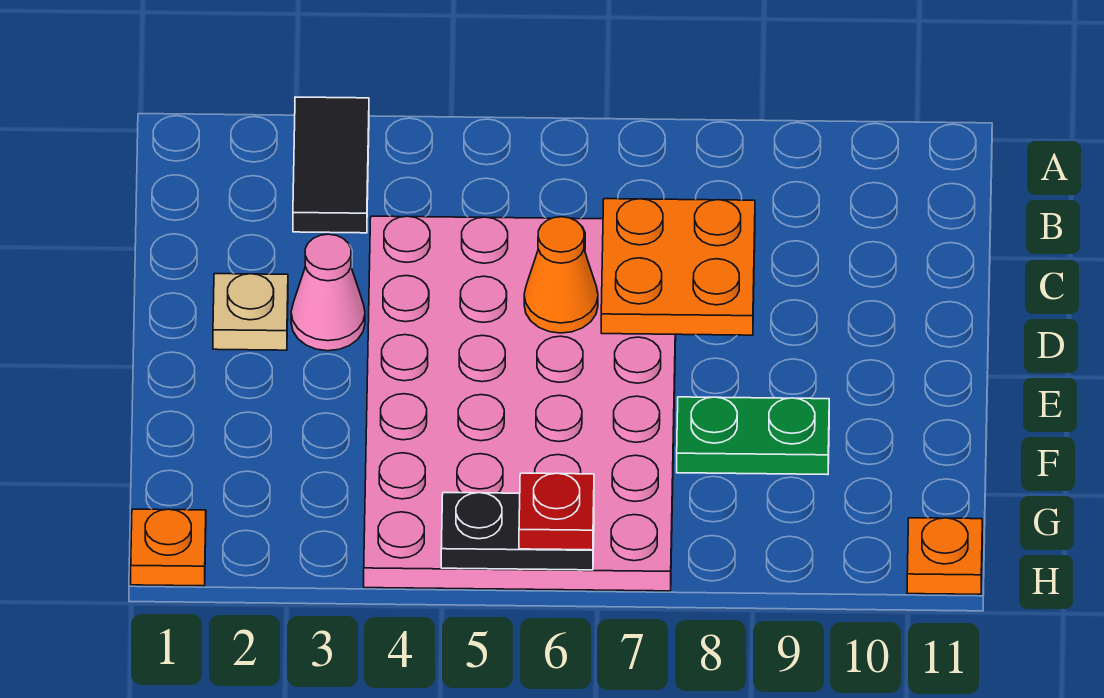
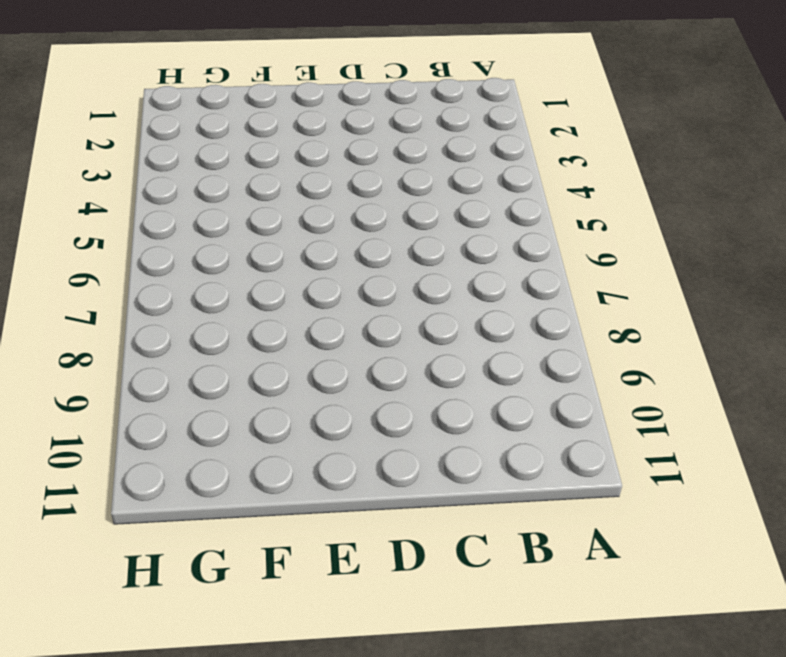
none -> black tile A3:B3 level 1
none -> pink plate C4:H7 level 1

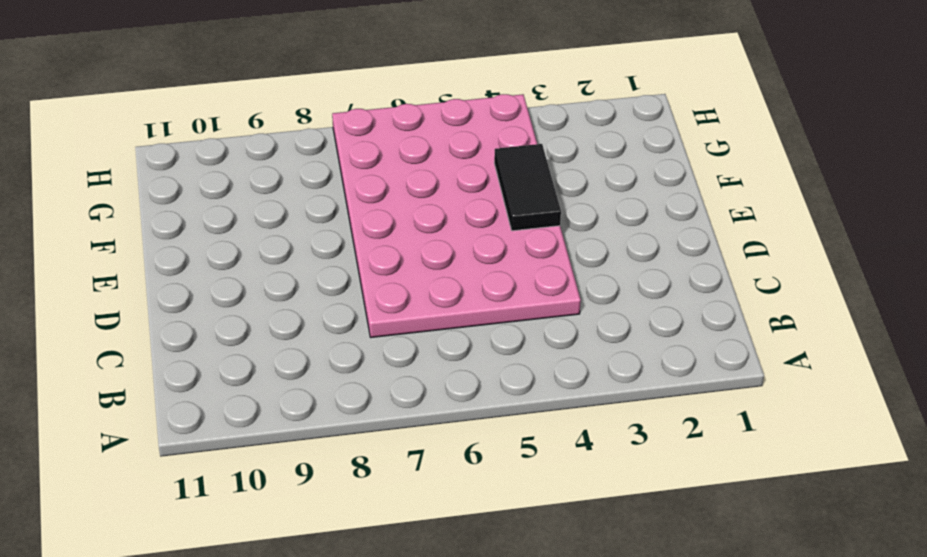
black tile E4:F4 level 2 -> black tile A3:B3 level 1
none -> tan plate D2 level 1
none -> pink cone D3 level 1

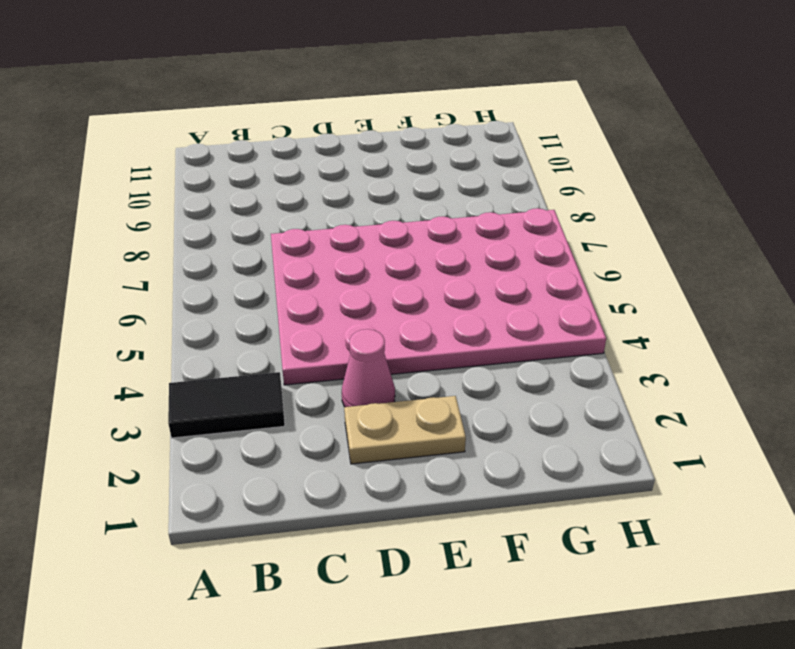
tan plate D2:E2 level 1 -> tan plate D2 level 1
none -> green plate F8:F9 level 1
none -> orange plate H1 level 1

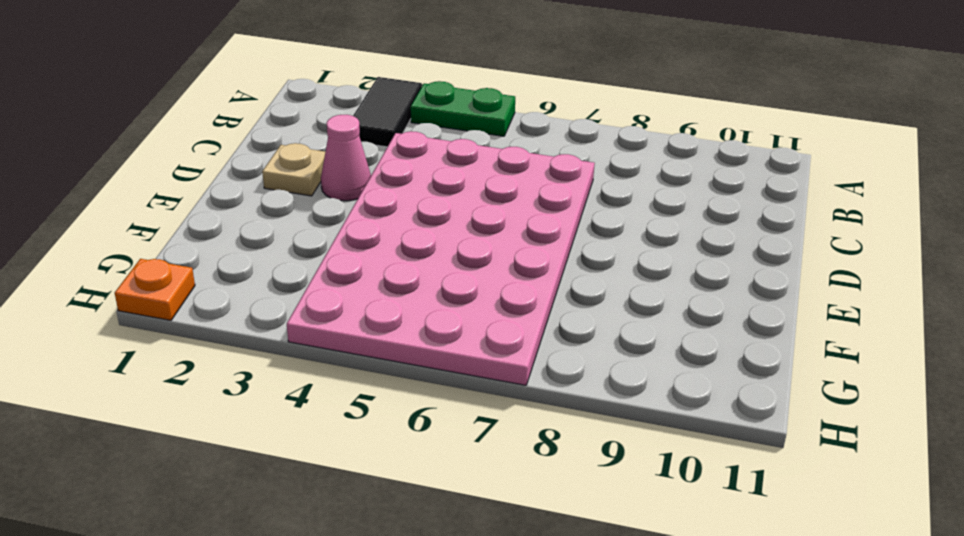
green plate A4:A5 level 1 -> green plate F8:F9 level 1
none -> orange plate H11 level 1
none -> orange plate C7:D8 level 2

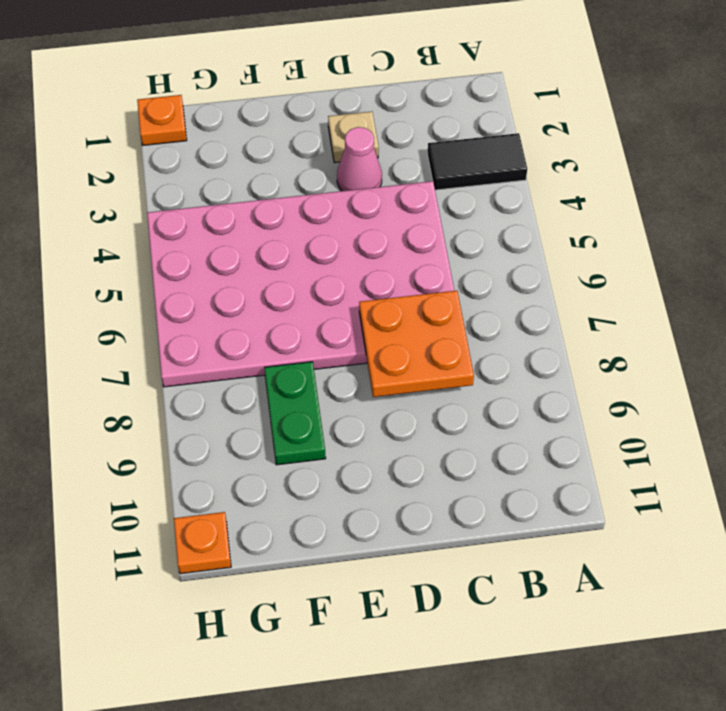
none -> orange cone D6 level 2
none -> black plate H5:H6 level 2

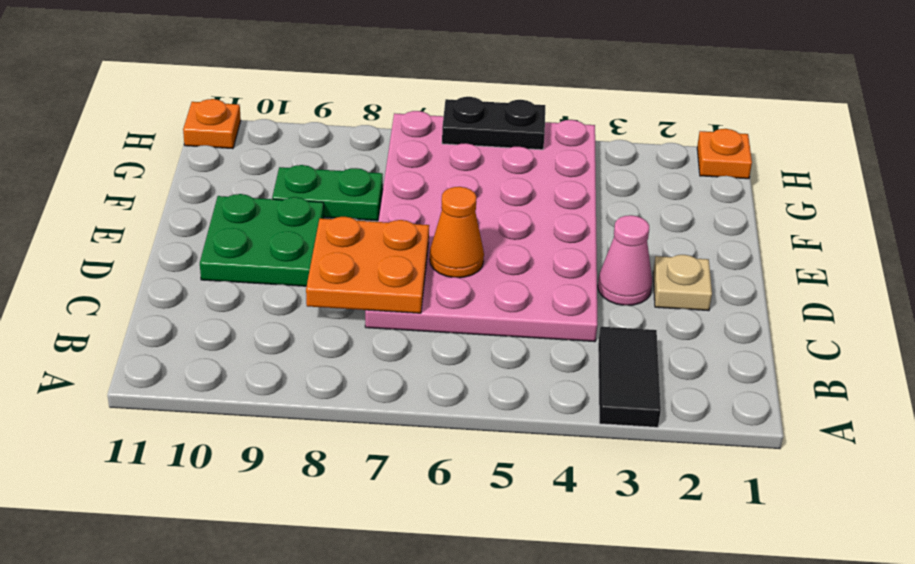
green plate D9:E10 level 1 -> none
none -> red plate H6 level 3

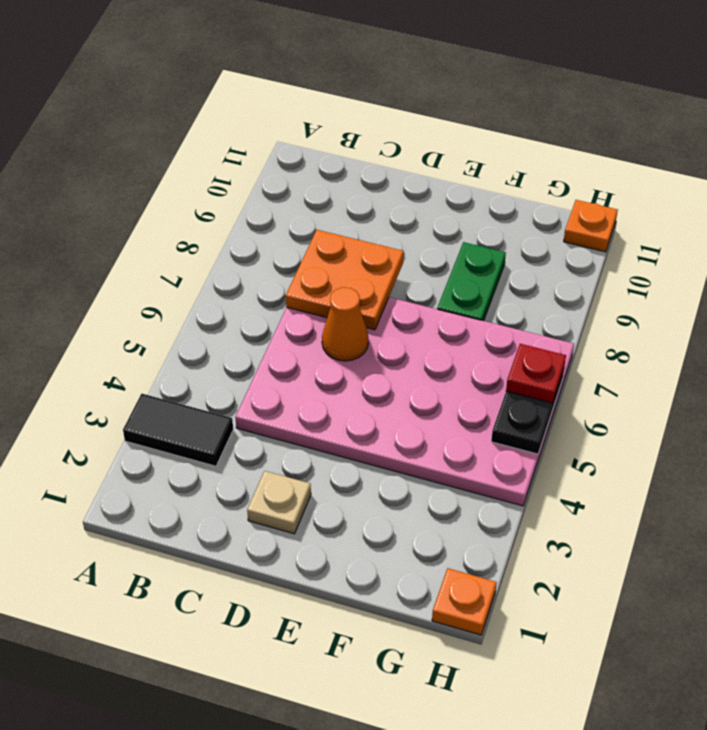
none -> pink cone D3 level 1

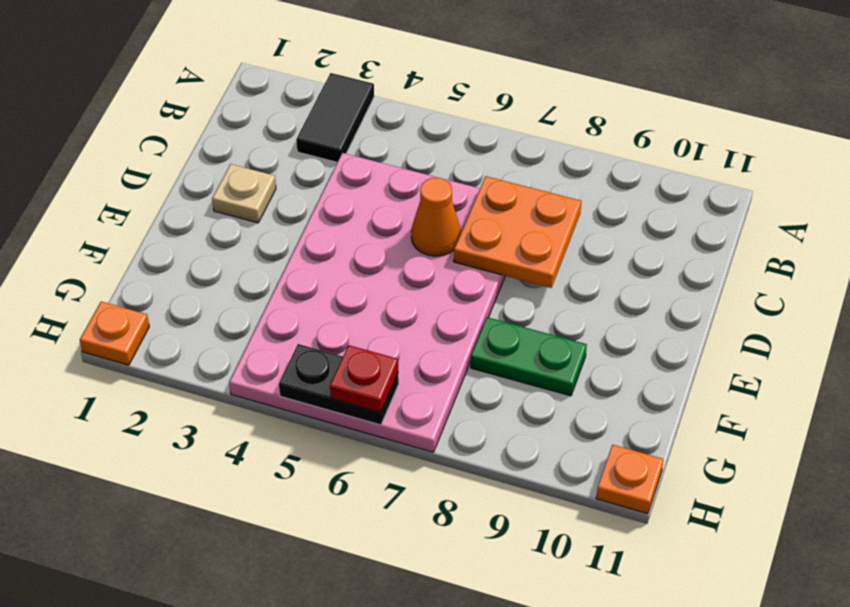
none -> pink cone D3 level 1

